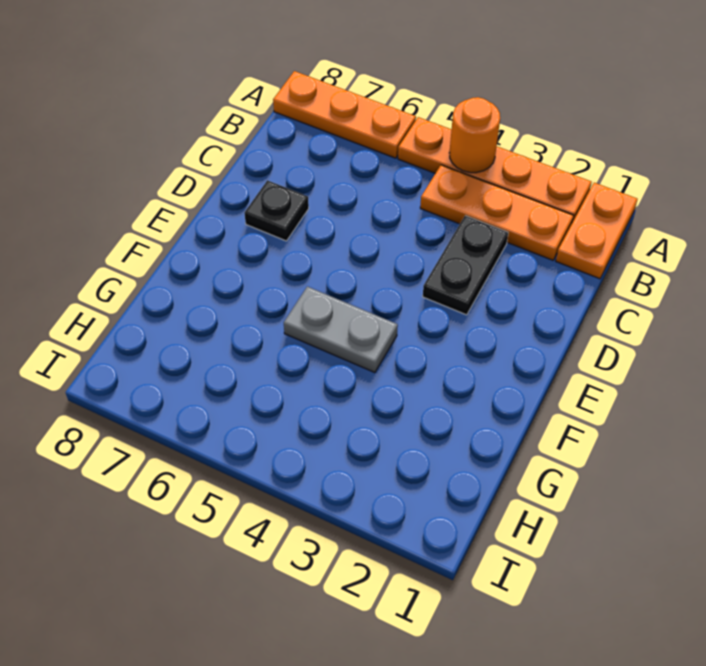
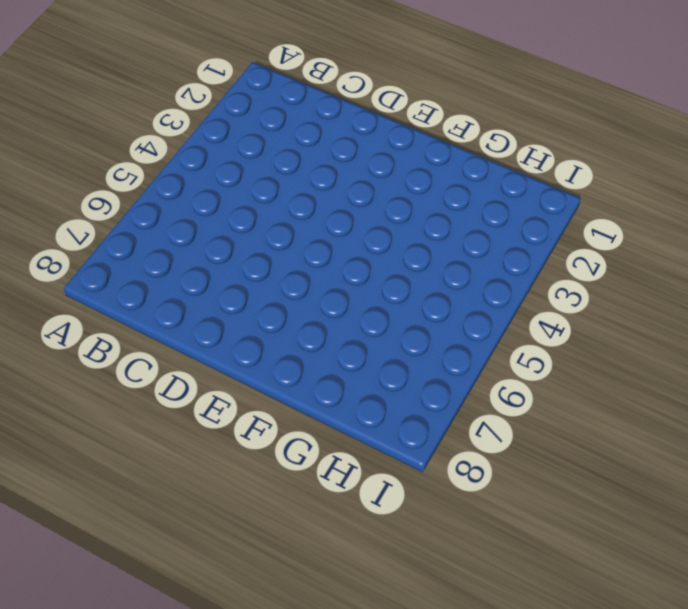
none -> orange plate A1:B1 level 1
none -> orange plate A2:A5 level 1

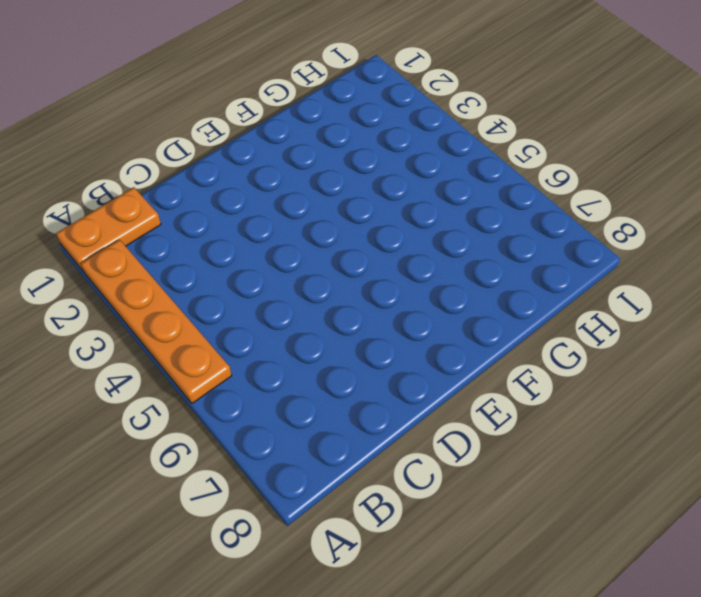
none -> orange plate A6:A8 level 1
none -> orange plate B2:B4 level 1

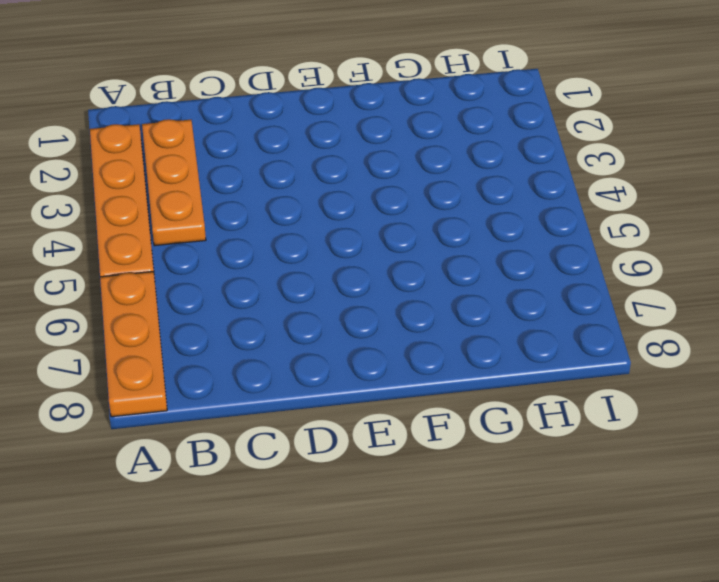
none -> orange plate A1:B1 level 1
none -> black plate C3:D3 level 1

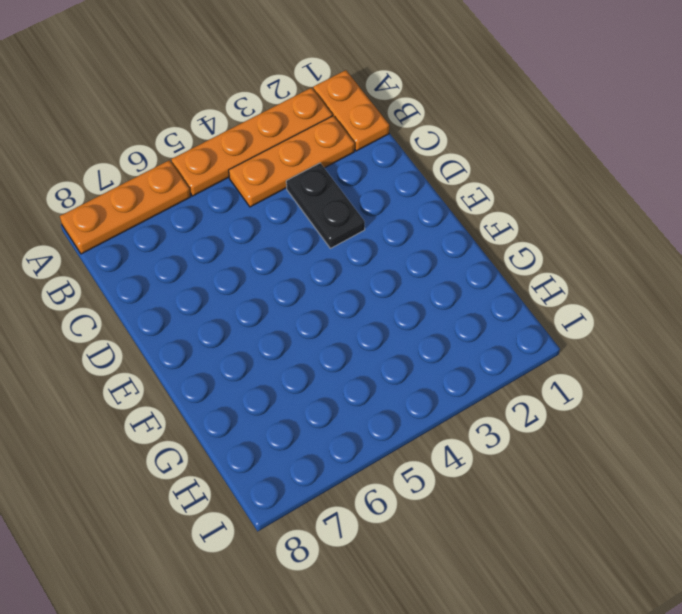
none -> black plate D7 level 1
none -> grey plate F4:F5 level 1

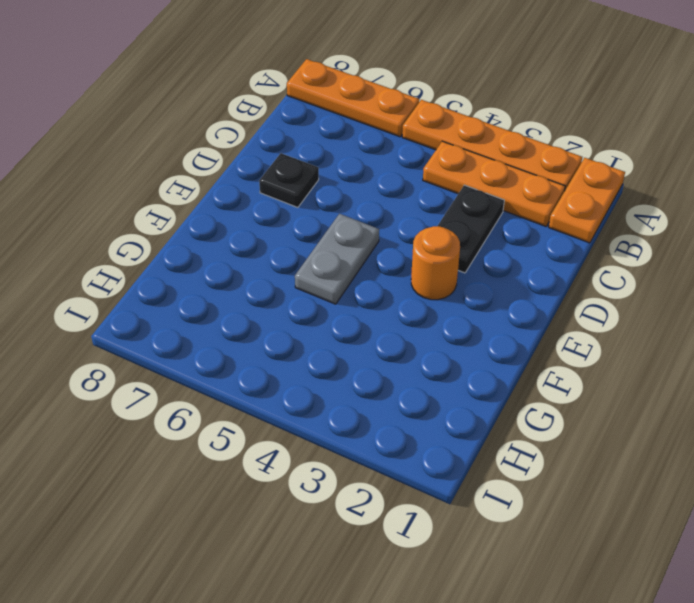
orange round brick E3 level 1 -> orange round brick A4 level 2
grey plate E5:F5 level 1 -> grey plate F4:F5 level 1

